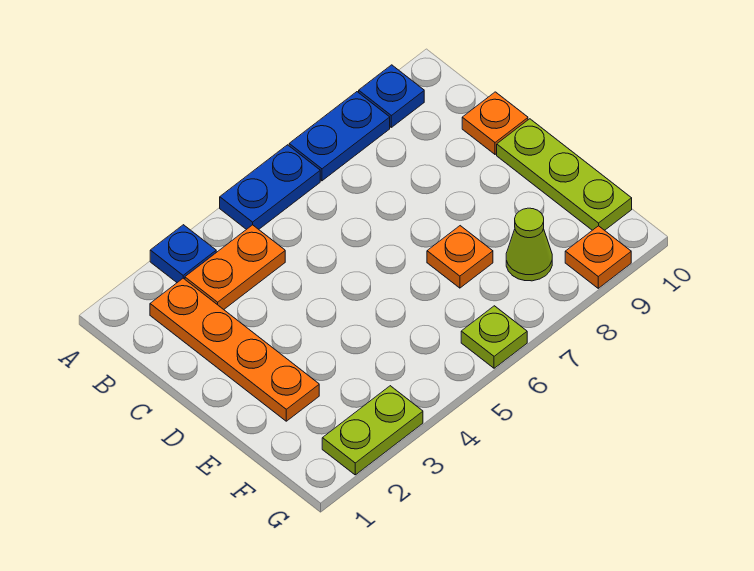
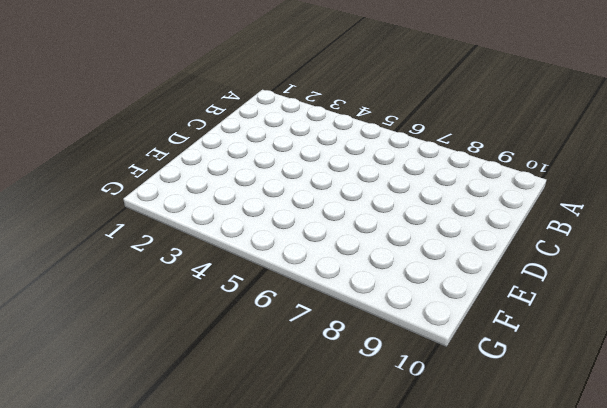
none -> blue plate A3 level 1
none -> blue plate A5:A6 level 1
none -> blue plate A7:A8 level 1

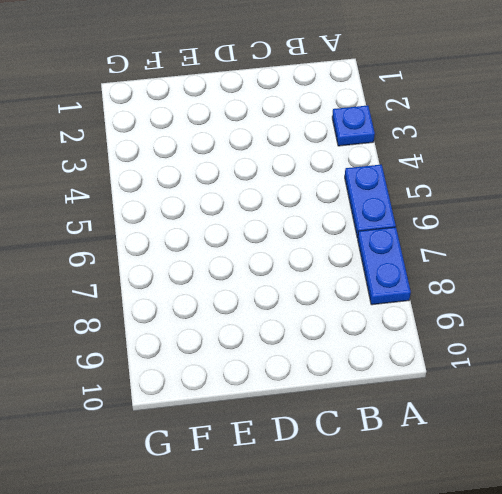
none -> blue plate A9 level 1
none -> orange plate B2:E2 level 1
none -> orange plate B3:B4 level 1

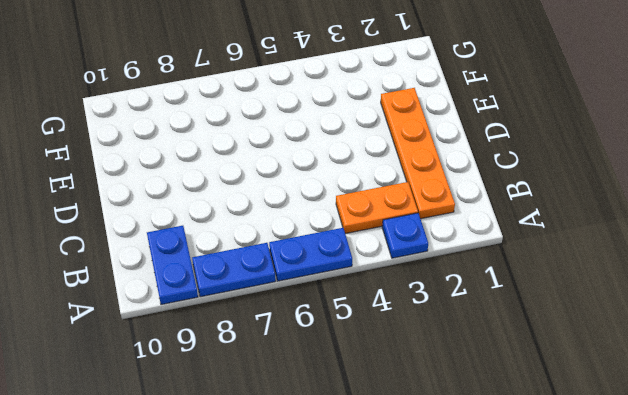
blue plate A9:B9 level 1 -> blue plate A9 level 1
none -> orange plate C10 level 1
none -> lime plate D10:F10 level 1
none -> orange plate E7 level 1

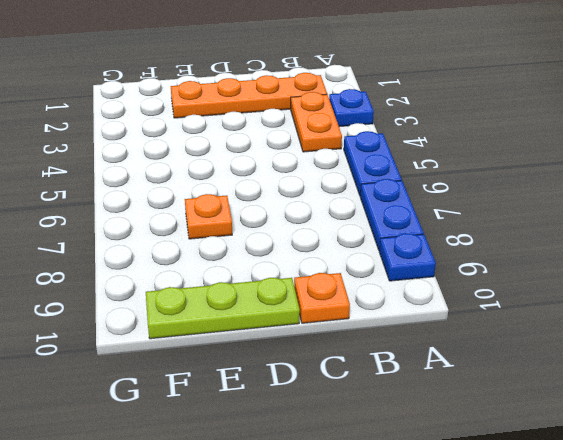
none -> lime cone F8 level 1
none -> lime plate G2:G3 level 1
none -> lime plate G6 level 1

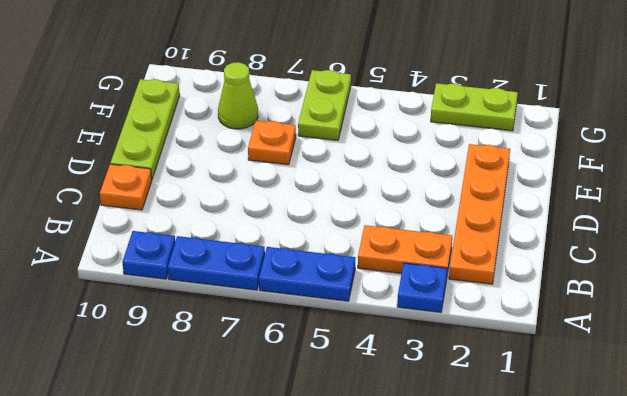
lime plate F6:G6 level 1 -> lime plate G6 level 1
none -> orange plate G9 level 1

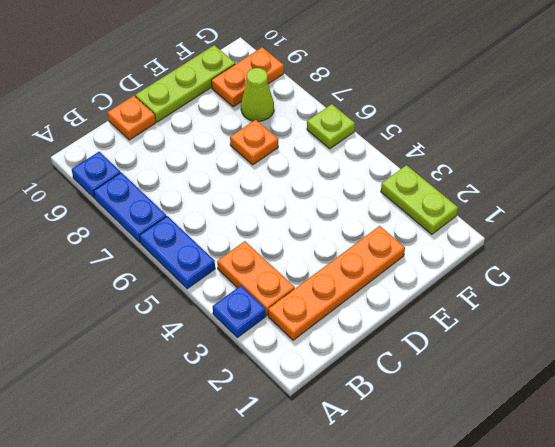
orange plate F9:G9 level 1 -> orange plate G9 level 1

